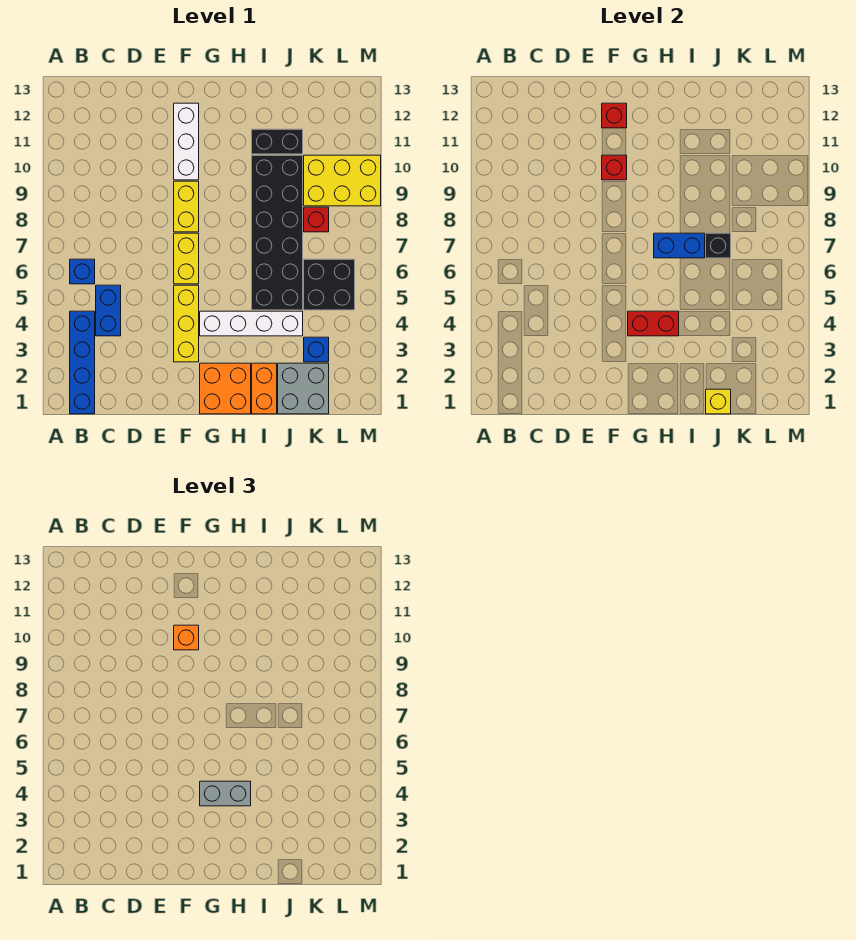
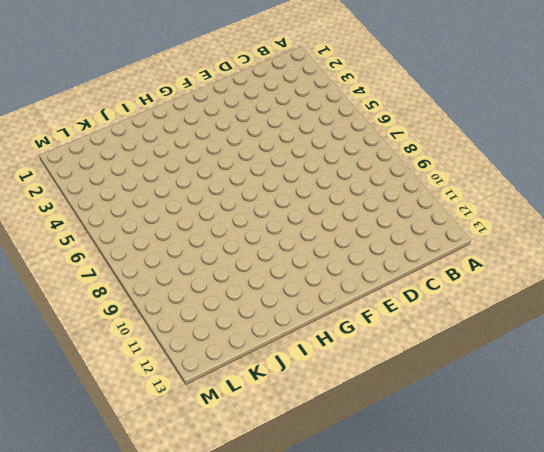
none -> blue brick B1:B4 level 1
none -> blue brick B6 level 1
none -> blue brick C4:C5 level 1

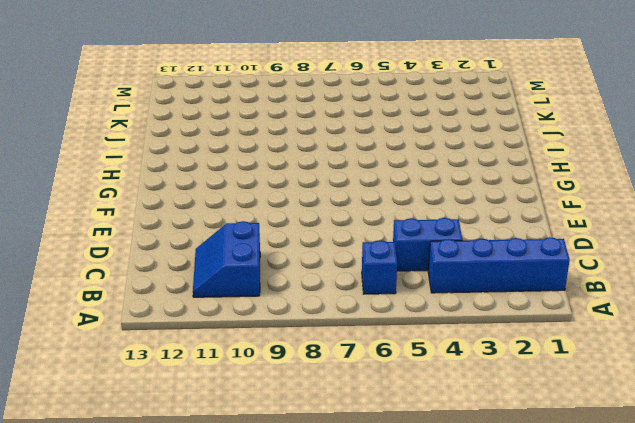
blue slope B10:C11 level 1 top 10 -> none
none -> yellow brick F3:F5 level 1
none -> yellow brick F6:F7 level 1
none -> yellow brick F8:F9 level 1

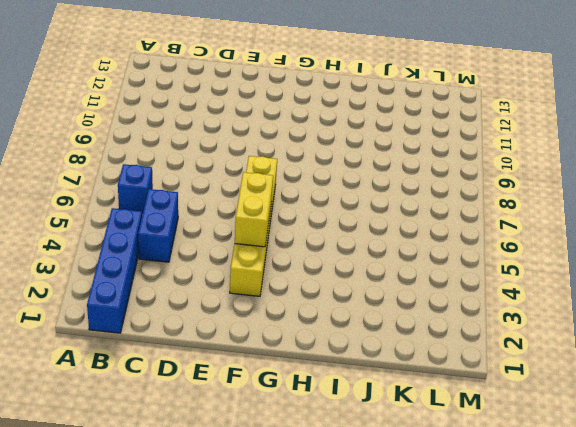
yellow brick F4:F5 level 2 -> yellow brick F8:F9 level 1
none -> white brick F10:F12 level 1
none -> orange brick G1:H2 level 1
none -> white brick G4:J4 level 1

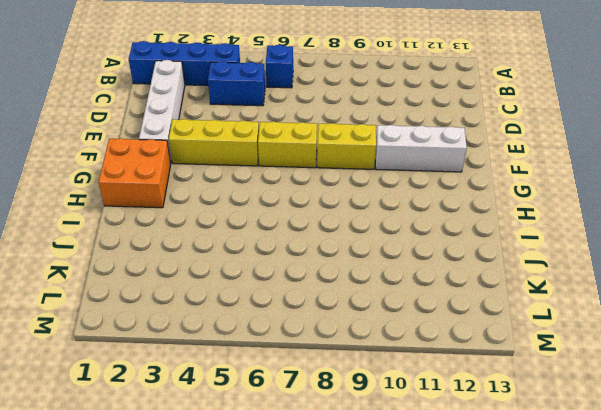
white brick C2:F2 level 1 -> white brick G4:J4 level 1
none -> orange brick I1:I2 level 1
none -> black brick I5:J10 level 1
none -> black brick I11:J11 level 1

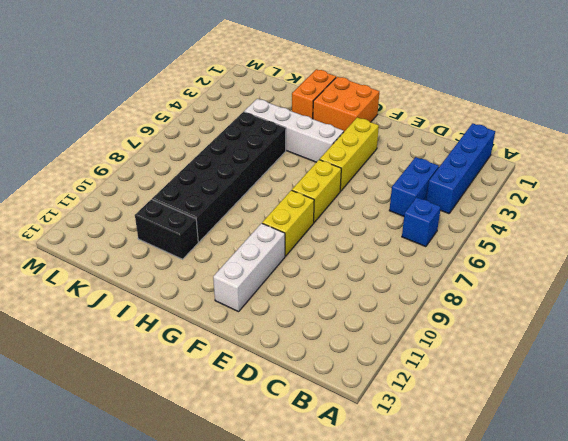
none -> grey brick J1:K2 level 1
none -> blue brick K3 level 1
none -> black brick K5:L6 level 1

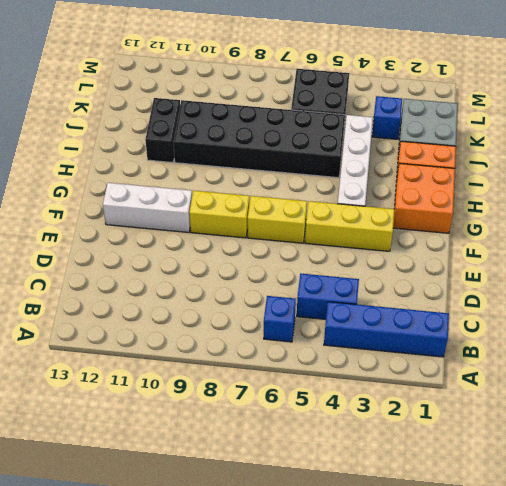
none -> red brick K8 level 1
none -> yellow brick K9:M10 level 1
none -> red brick F10 level 2

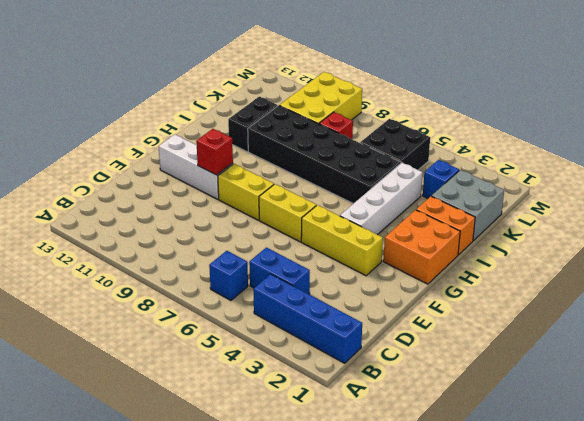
none -> red brick F12 level 2
none -> red brick G4:H4 level 2
none -> blue brick H7:I7 level 2

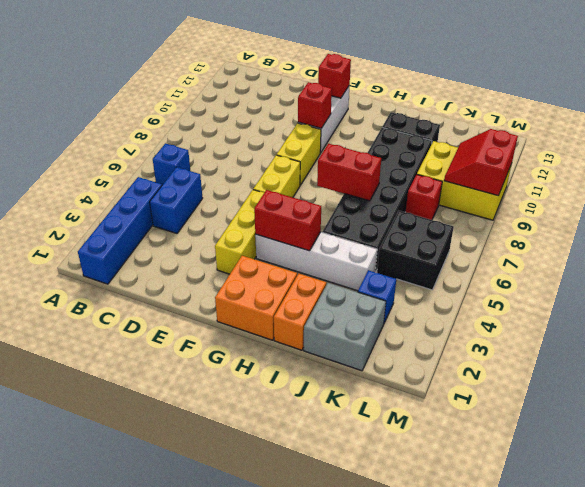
red brick H7:I7 level 2 -> blue brick H7:I7 level 2
red slope L9:M10 level 2 top M -> none
none -> yellow brick J1 level 2
none -> black brick J7 level 2
none -> orange brick F10 level 3

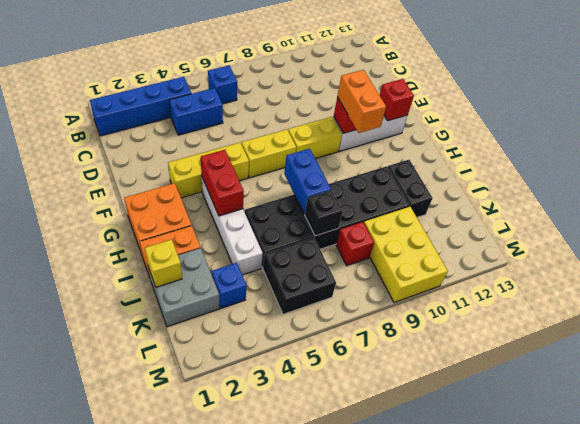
orange brick F10:G10 level 3 -> orange brick F10 level 3
none -> grey brick G4:H4 level 3

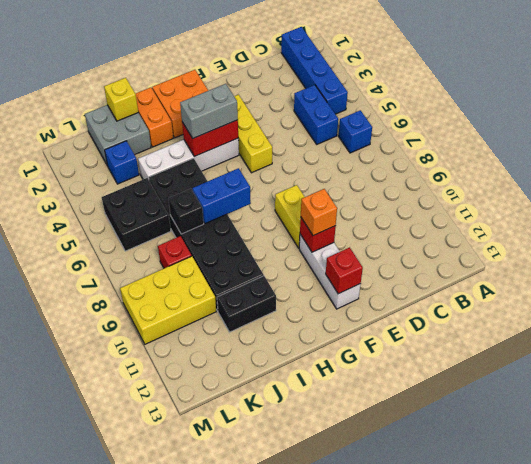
none -> yellow brick F6:F7 level 1

